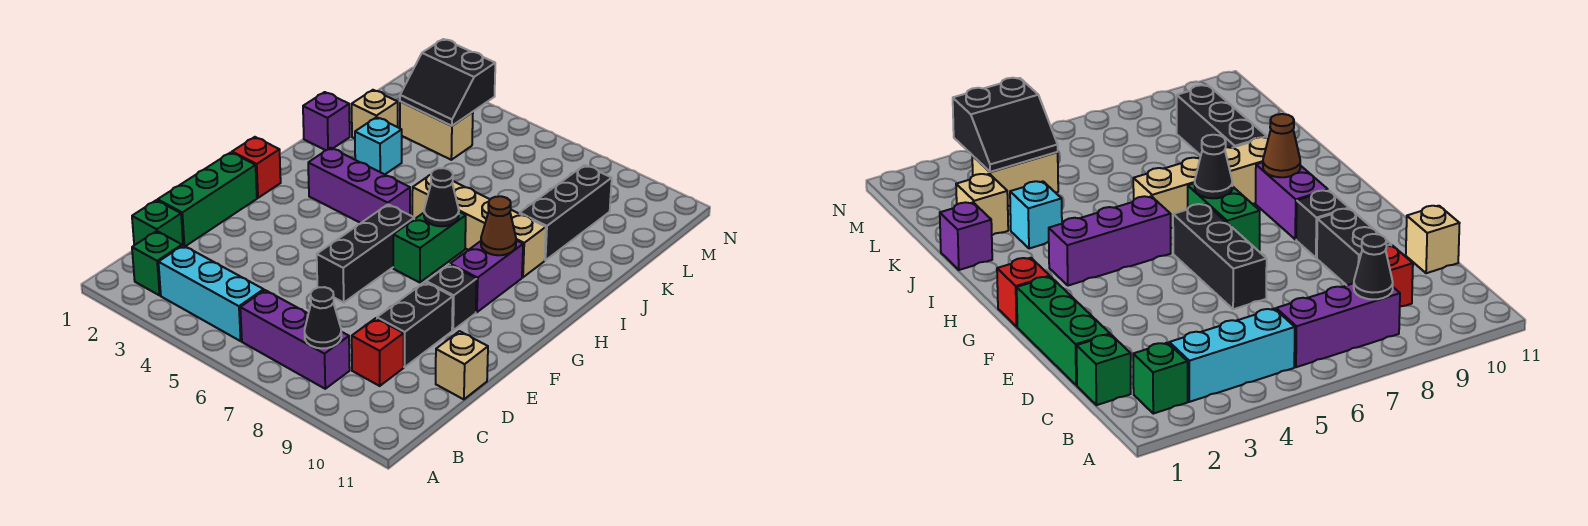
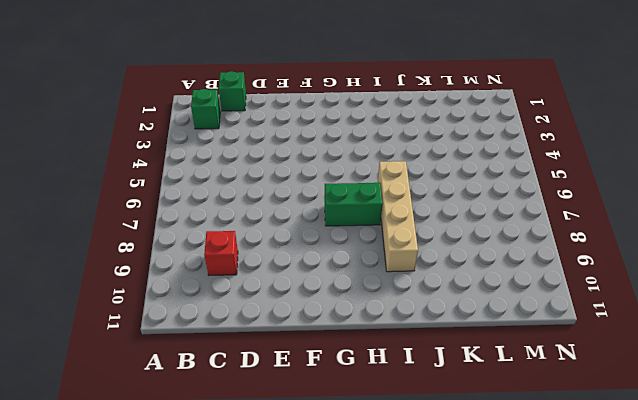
none -> cyan brick B3:B5 level 1
none -> purple brick B6:B8 level 1
none -> green brick D1:F1 level 1

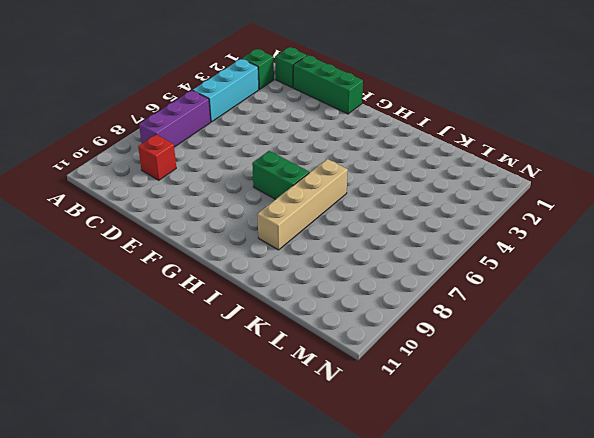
none -> black brick D9:E9 level 1
none -> tan brick D11 level 1
none -> black brick E6:G6 level 1

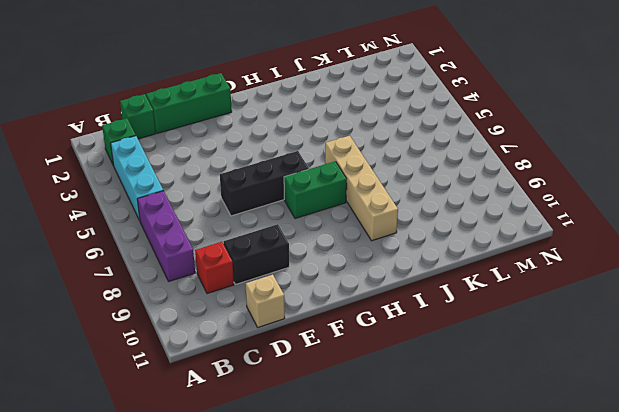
none -> black brick F9 level 1
none -> red brick G1 level 1
none -> purple brick G9:H9 level 1

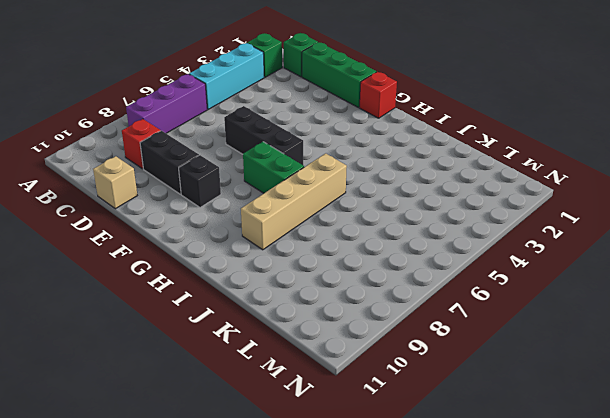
none -> purple brick G9:H9 level 1
none -> purple brick H3:H5 level 1
none -> purple brick J1 level 1

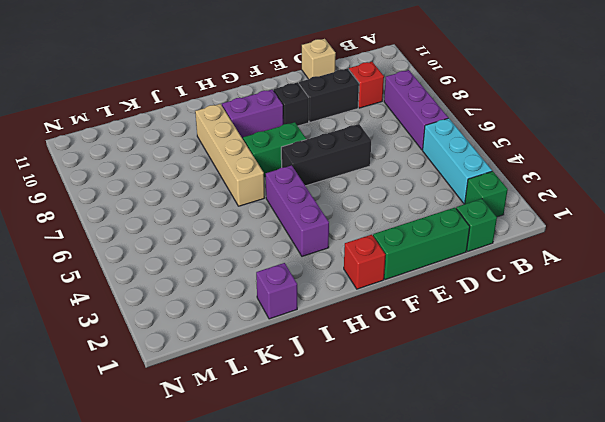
none -> cyan brick J3 level 1
none -> black brick J9:L9 level 1
none -> tan brick K2 level 1

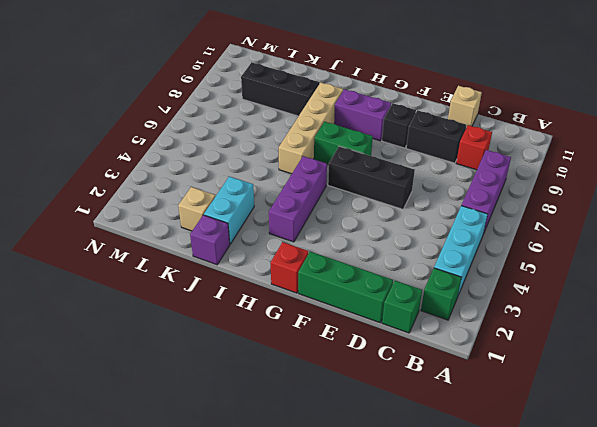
cyan brick J2:J3 level 1 -> cyan brick J3 level 1
none -> tan brick L3:L4 level 1
none -> black cone B8 level 2
none -> black cone H7 level 2

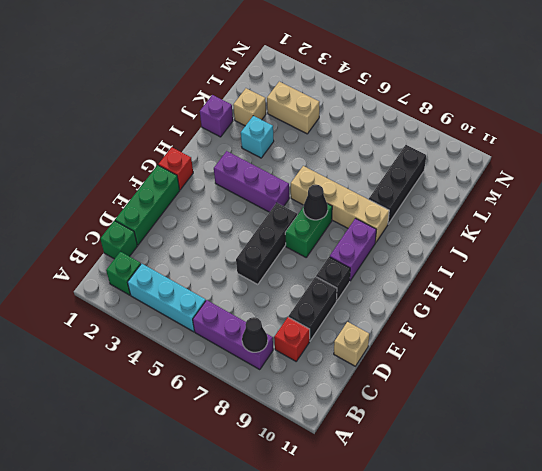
none -> brown cone H9 level 2
none -> black slope L3:M4 level 2 top M

